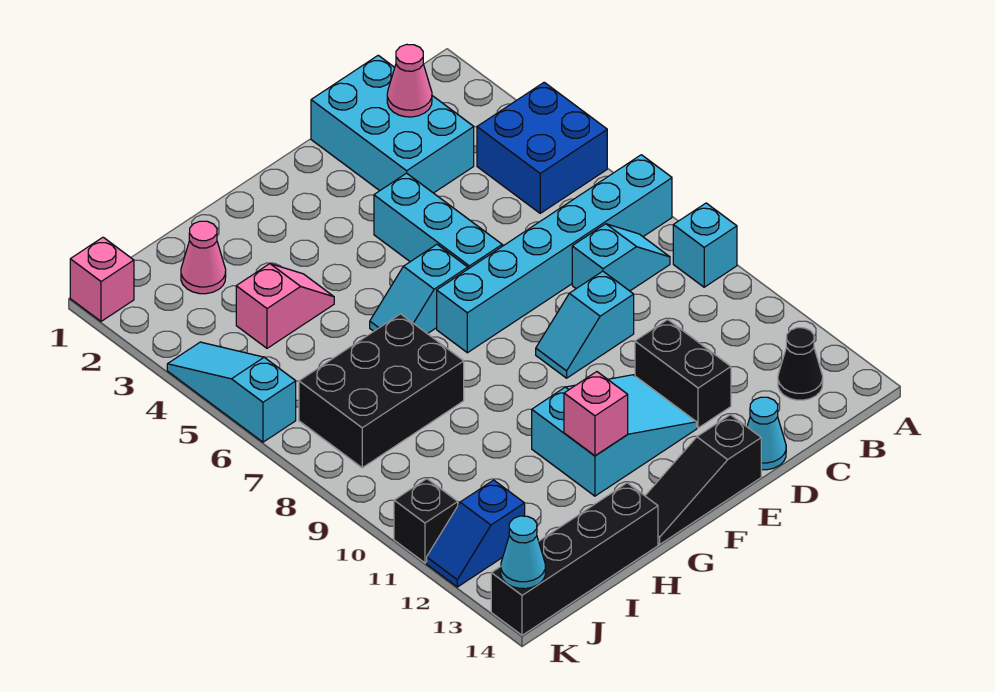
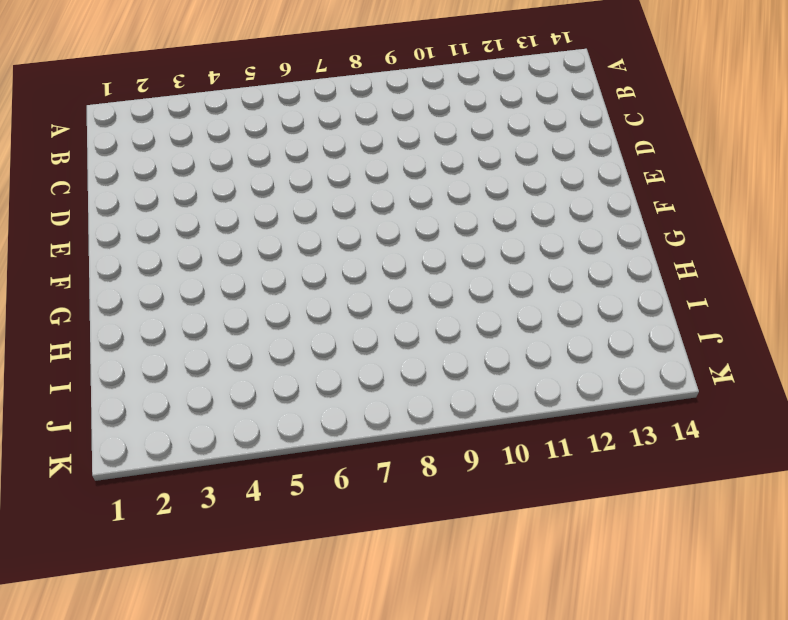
none -> blue brick A4:B5 level 1
none -> cyan brick A7:F7 level 1
none -> cyan brick A9 level 1

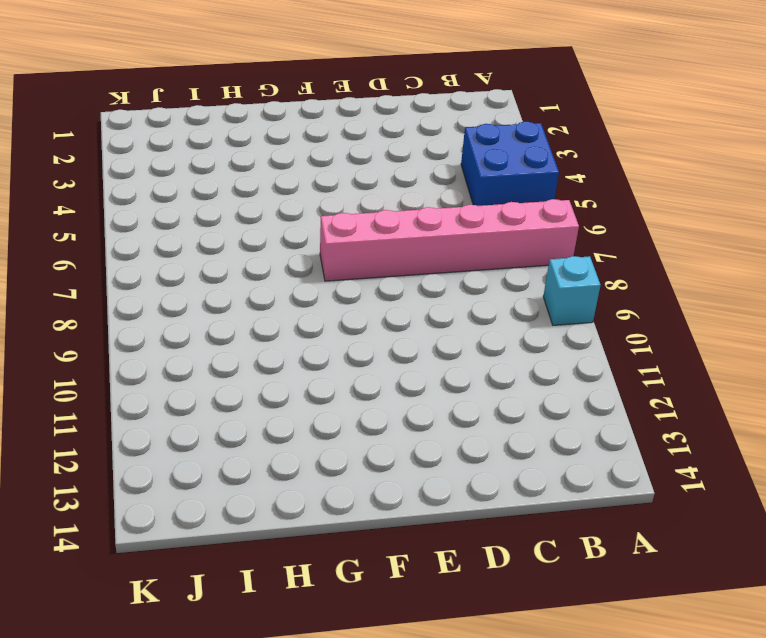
pink brick A7:F7 level 1 -> cyan brick A7:F7 level 1
none -> cyan slope B8:C8 level 1 top C
none -> black cone B13 level 1
none -> cyan brick C1:D3 level 1

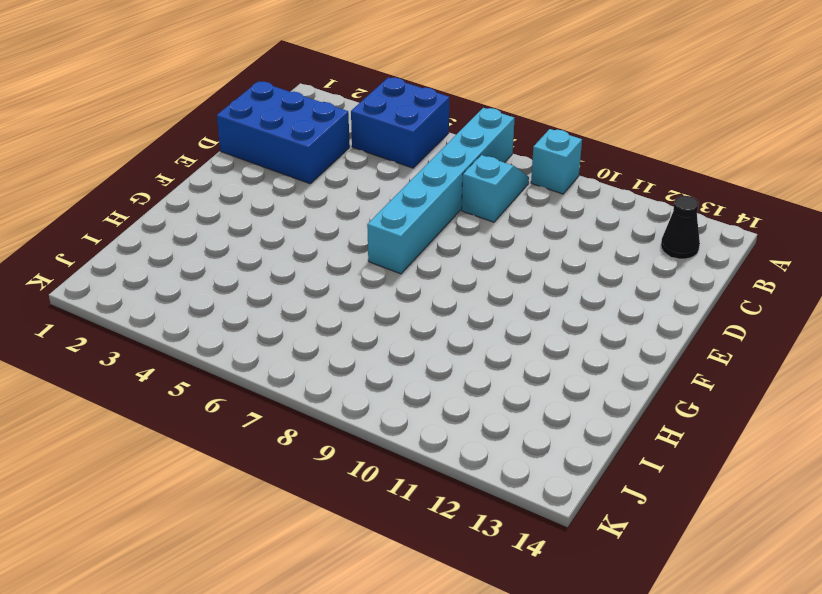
blue brick C1:D3 level 1 -> cyan brick C1:D3 level 1
none -> cyan slope D9:E9 level 1 top D
none -> black brick D11:D12 level 1
none -> cyan cone D14 level 1

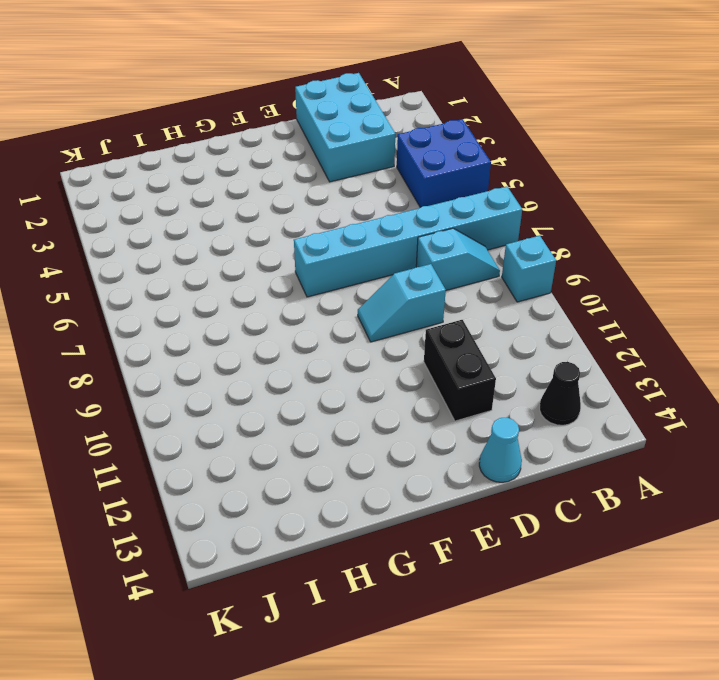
none -> cyan brick E4:E6 level 1
none -> cyan slope E11:G12 level 1 top G
none -> black slope E14:G14 level 1 top E

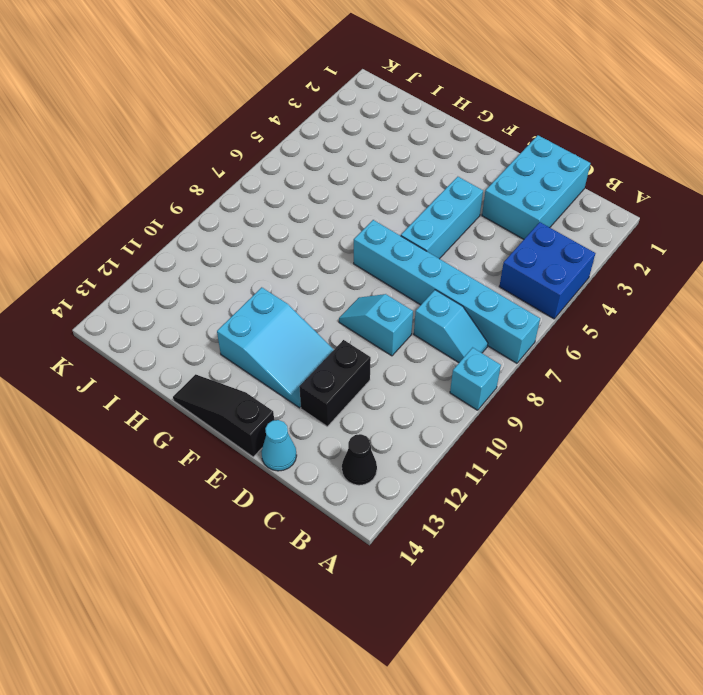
none -> cyan slope F6:G6 level 1 top F
none -> pink slope H4:I4 level 1 top I
none -> black brick H7:J8 level 1

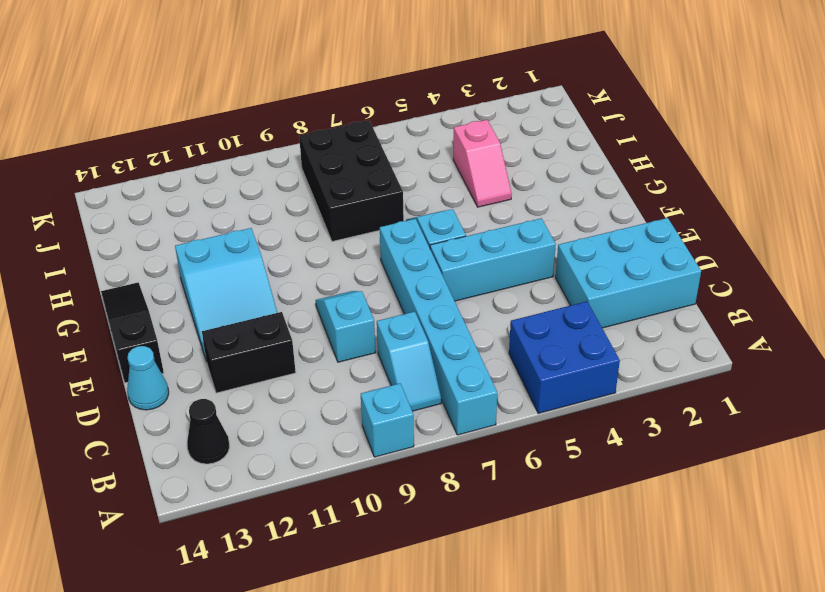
none -> black brick H14:K14 level 1
none -> pink cone I2 level 1
none -> blue slope J12:K12 level 1 top J

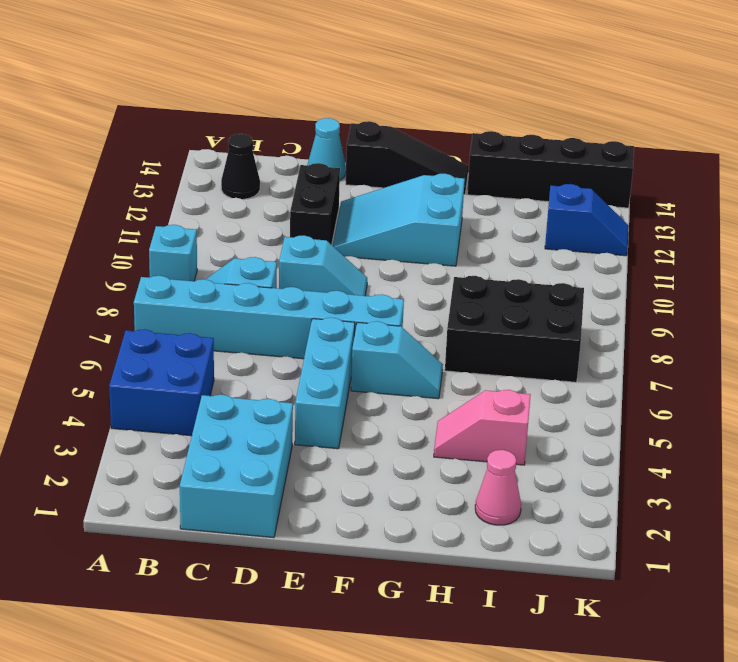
none -> pink brick K1 level 1
none -> cyan slope K4:K6 level 1 top 6
none -> black brick K11 level 1

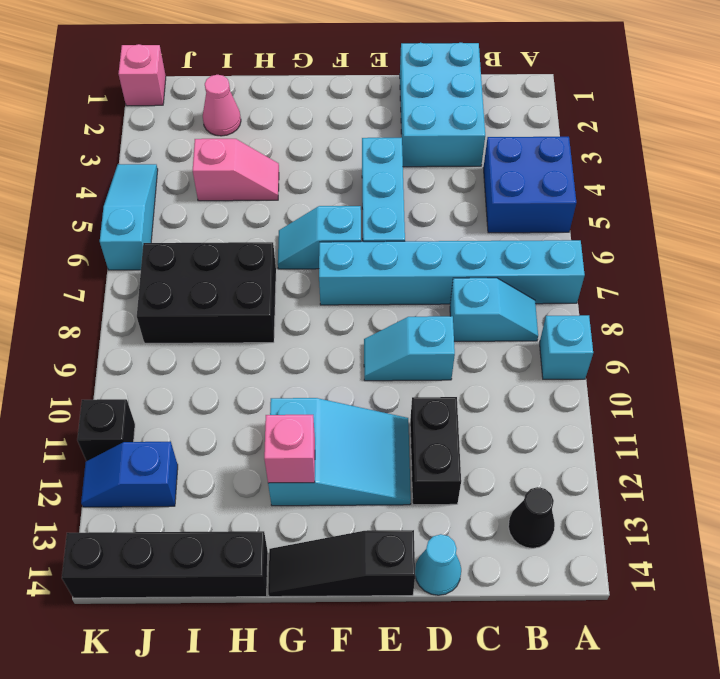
none -> pink cone C2 level 2
none -> cyan cone K14 level 2

